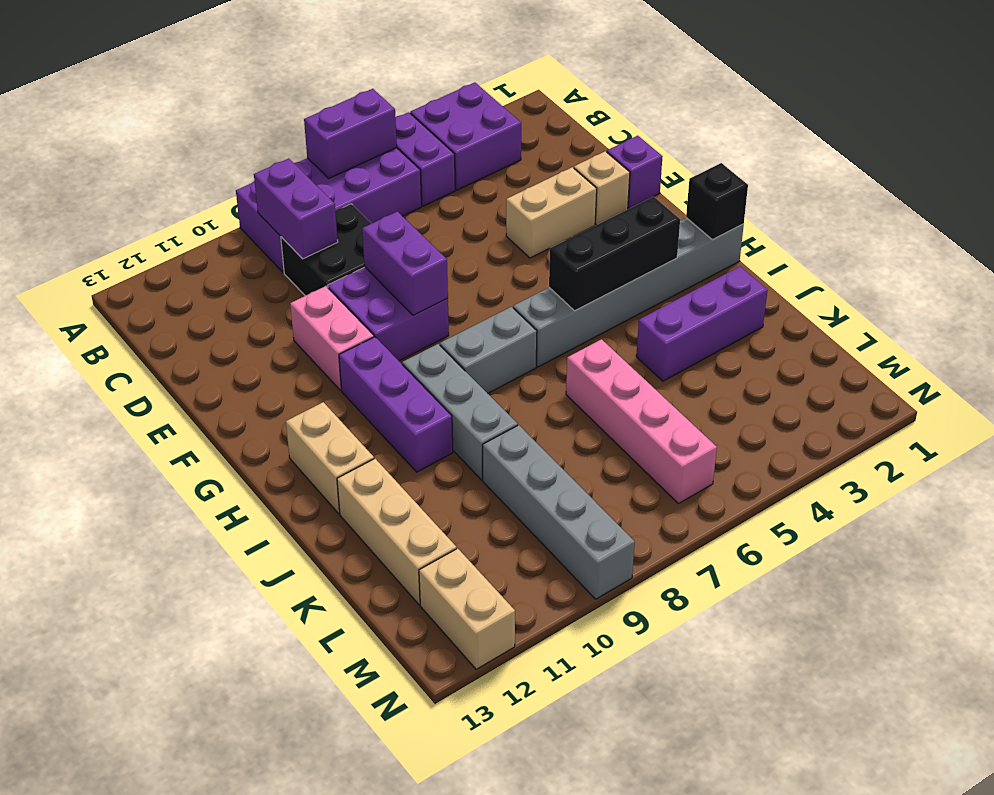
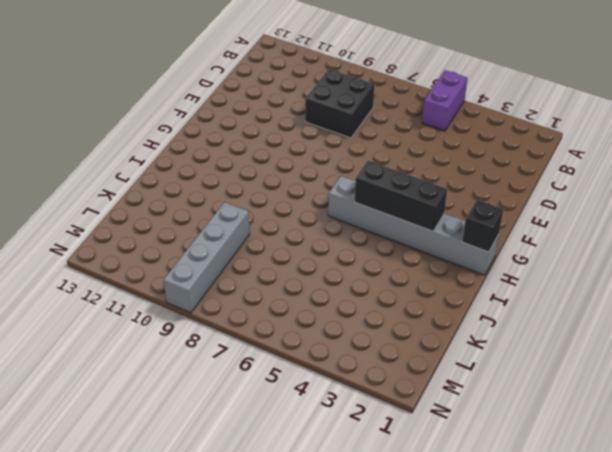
none -> purple brick A3:B4 level 1
none -> purple brick A6:B9 level 1
none -> purple brick E1 level 1

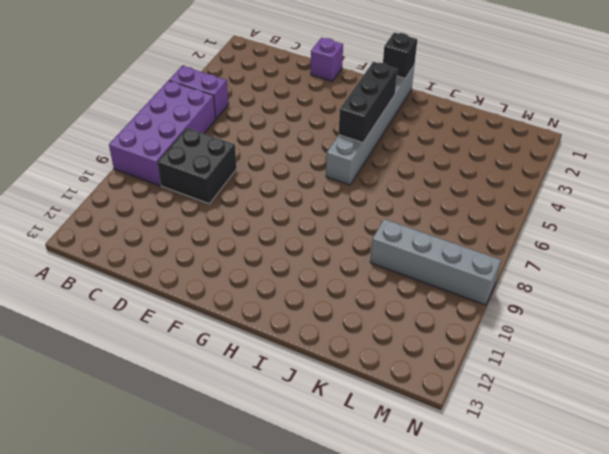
none -> purple brick A3:B4 level 1
none -> tan brick E2 level 1
none -> tan brick E3:E4 level 1

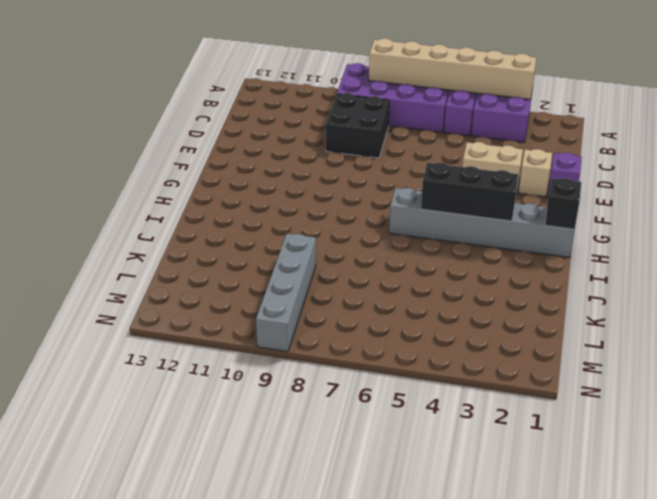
tan brick A3:A8 level 2 -> purple brick A6:A7 level 2
none -> purple brick E8:F9 level 1
none -> pink brick E10:F10 level 1
none -> purple brick G10:I10 level 1

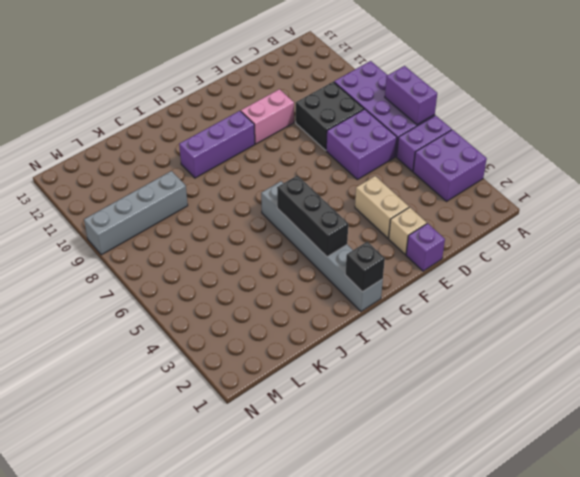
purple brick C6:D7 level 1 -> purple brick E8:F9 level 1
none -> grey brick H7:H8 level 1
none -> grey brick H9:J9 level 1
none -> tan brick H12:I12 level 1

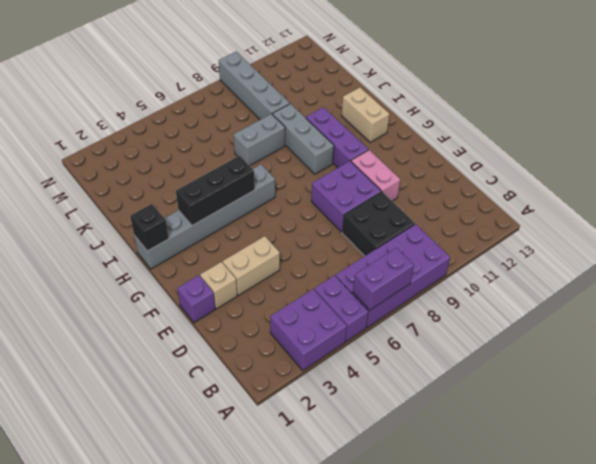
grey brick J7:J8 level 1 -> grey brick H7:H8 level 1
none -> purple brick J2:J4 level 1
none -> pink brick J6:M6 level 1
none -> tan brick J12:L12 level 1

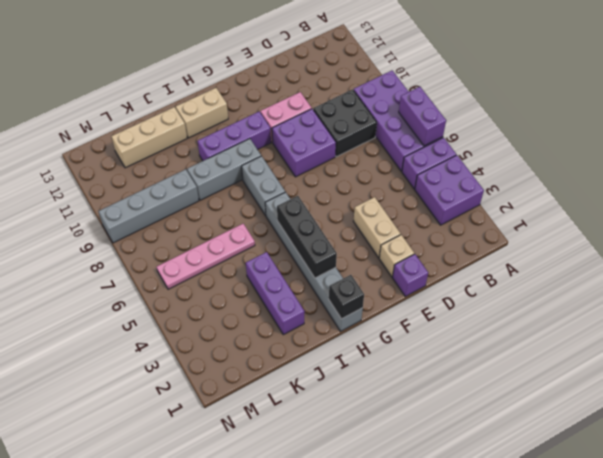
pink plate J6:M6 level 1 -> pink brick J6:M6 level 1
none -> tan brick M12:N12 level 1
none -> purple brick B9:C9 level 2
none -> purple brick E8:F8 level 2

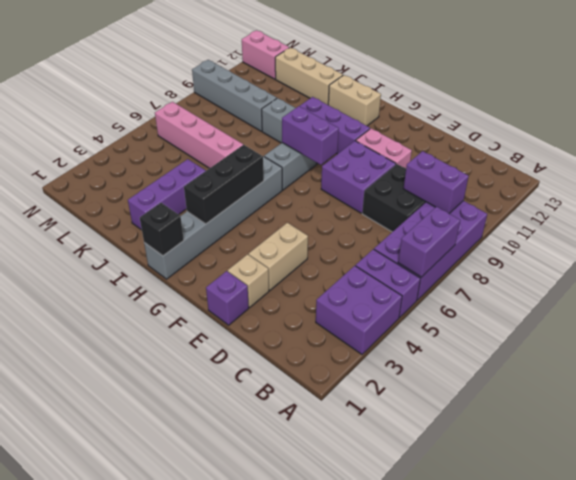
purple brick G8:H8 level 2 -> purple brick E8:F8 level 2
pink brick M12:N12 level 1 -> tan brick M12:N12 level 1

